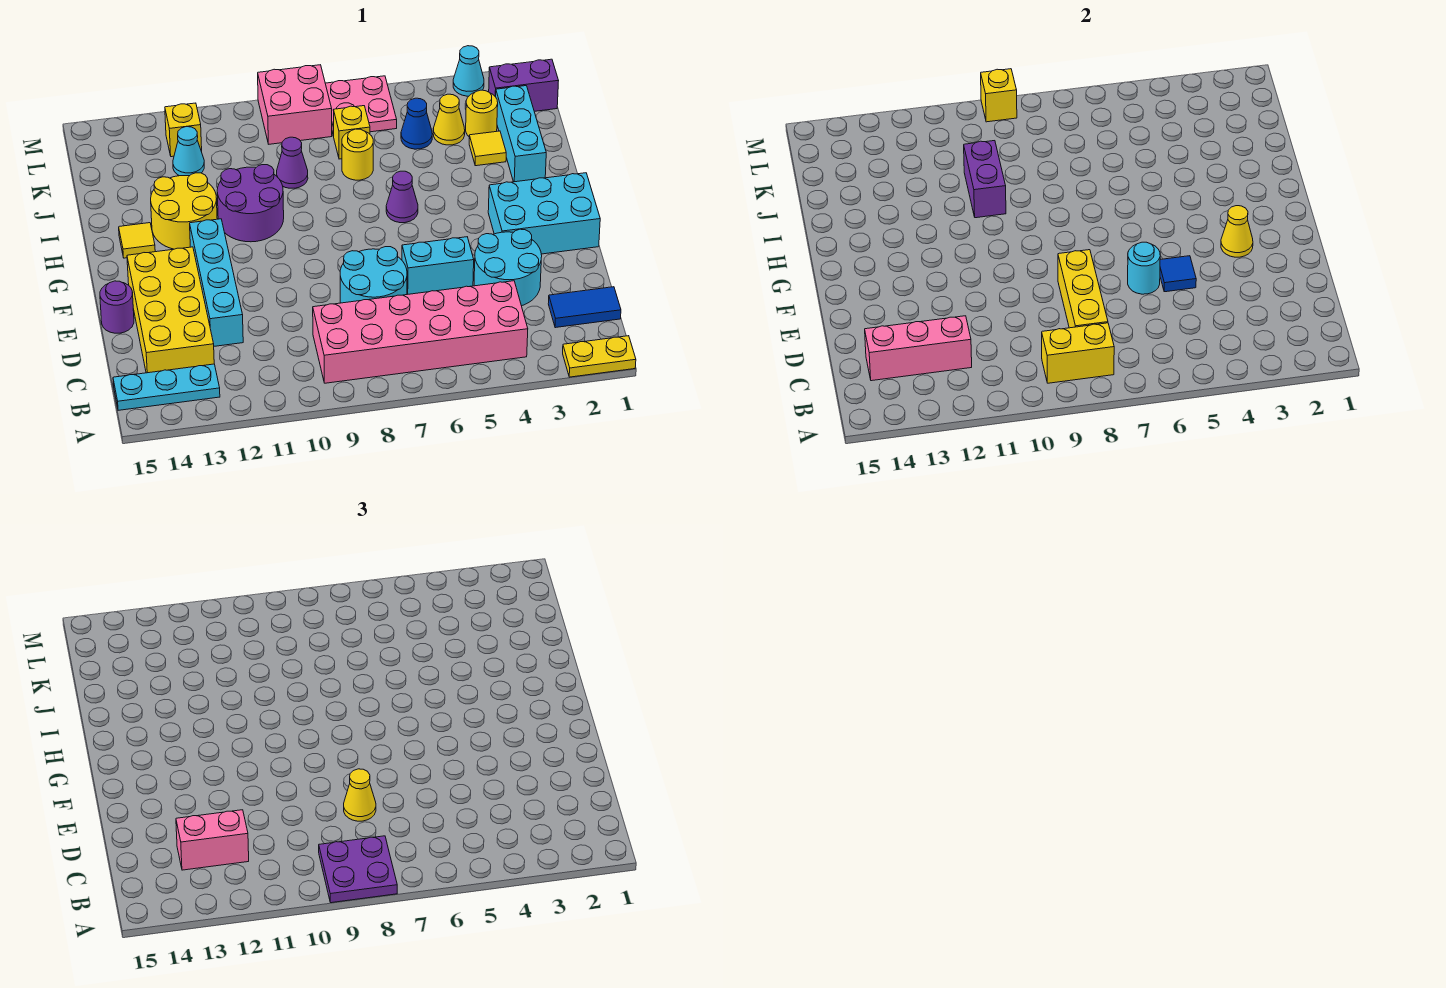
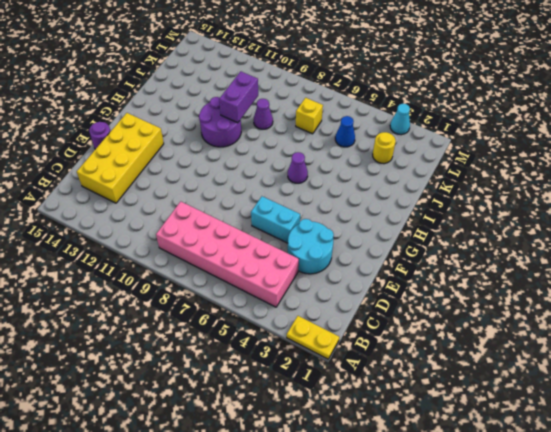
none -> cyan plate B13:B15 level 1
none -> blue tile C1:C2 level 1
none -> cyan round brick D7:E8 level 1
none -> cyan brick D12:G12 level 1

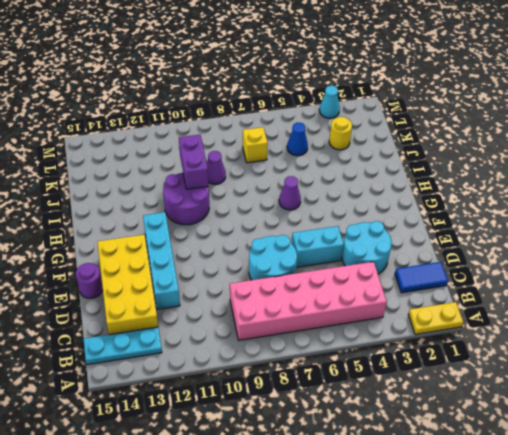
none -> cyan brick F1:G3 level 1
none -> yellow round brick H12:I13 level 1
none -> yellow tile H14 level 1
none -> cyan brick I2:K2 level 1

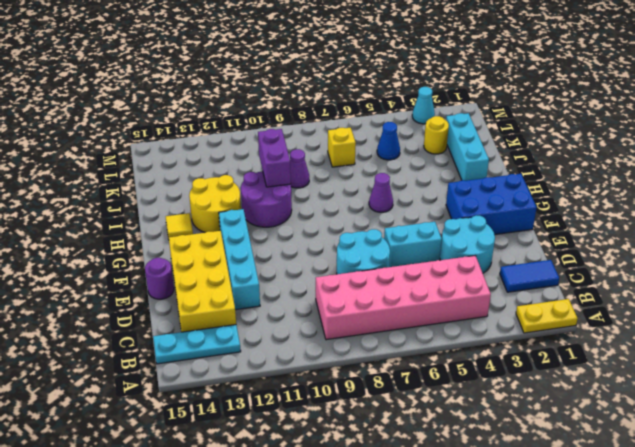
blue brick F1:G3 level 1 -> cyan brick F1:G3 level 1
none -> yellow tile J3 level 1
none -> yellow round brick J7 level 1
none -> yellow cone K4 level 1
none -> cyan cone K12 level 1

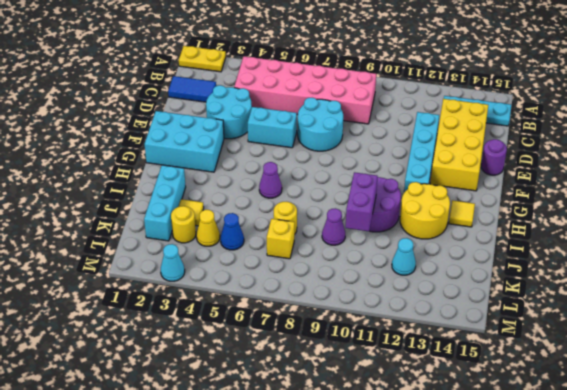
none -> purple brick L1:L2 level 1
none -> pink plate L6:M7 level 1
none -> pink brick L8:M9 level 1
none -> yellow brick L12 level 1

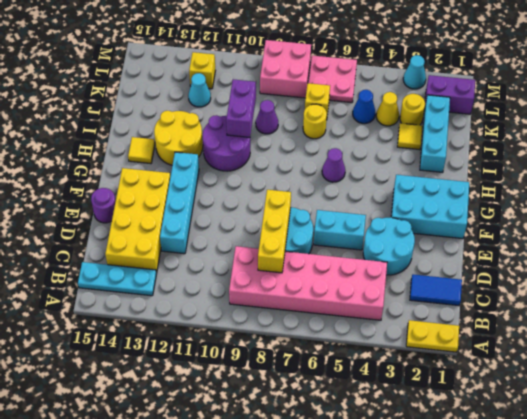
none -> yellow brick B8:B9 level 2
none -> pink brick C12:C14 level 2
none -> blue tile E5 level 2
none -> cyan round brick E6 level 2

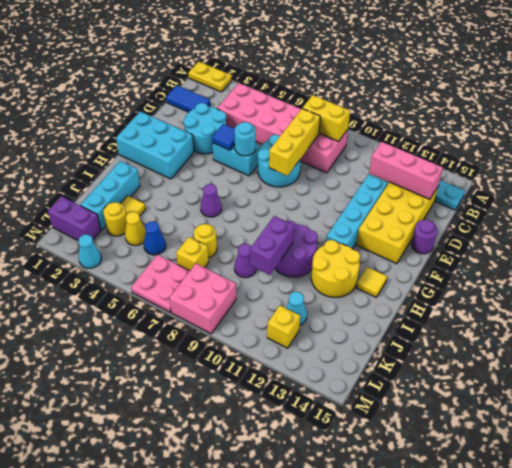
none -> yellow cone F3 level 2
none -> yellow brick M9 level 2
none -> purple plate A8:B9 level 3
none -> pink brick C12:C13 level 3

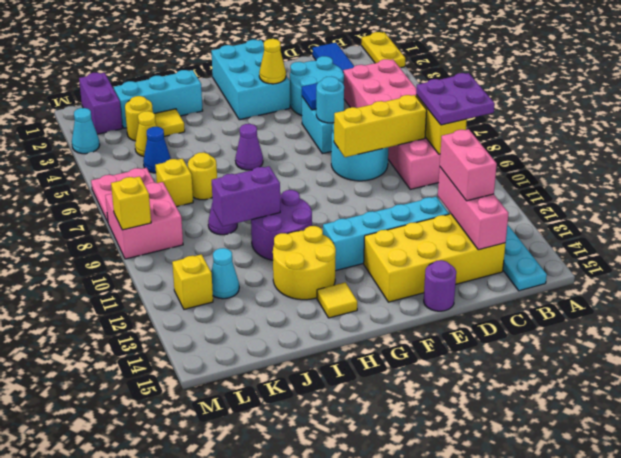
none -> yellow cone D8 level 3

